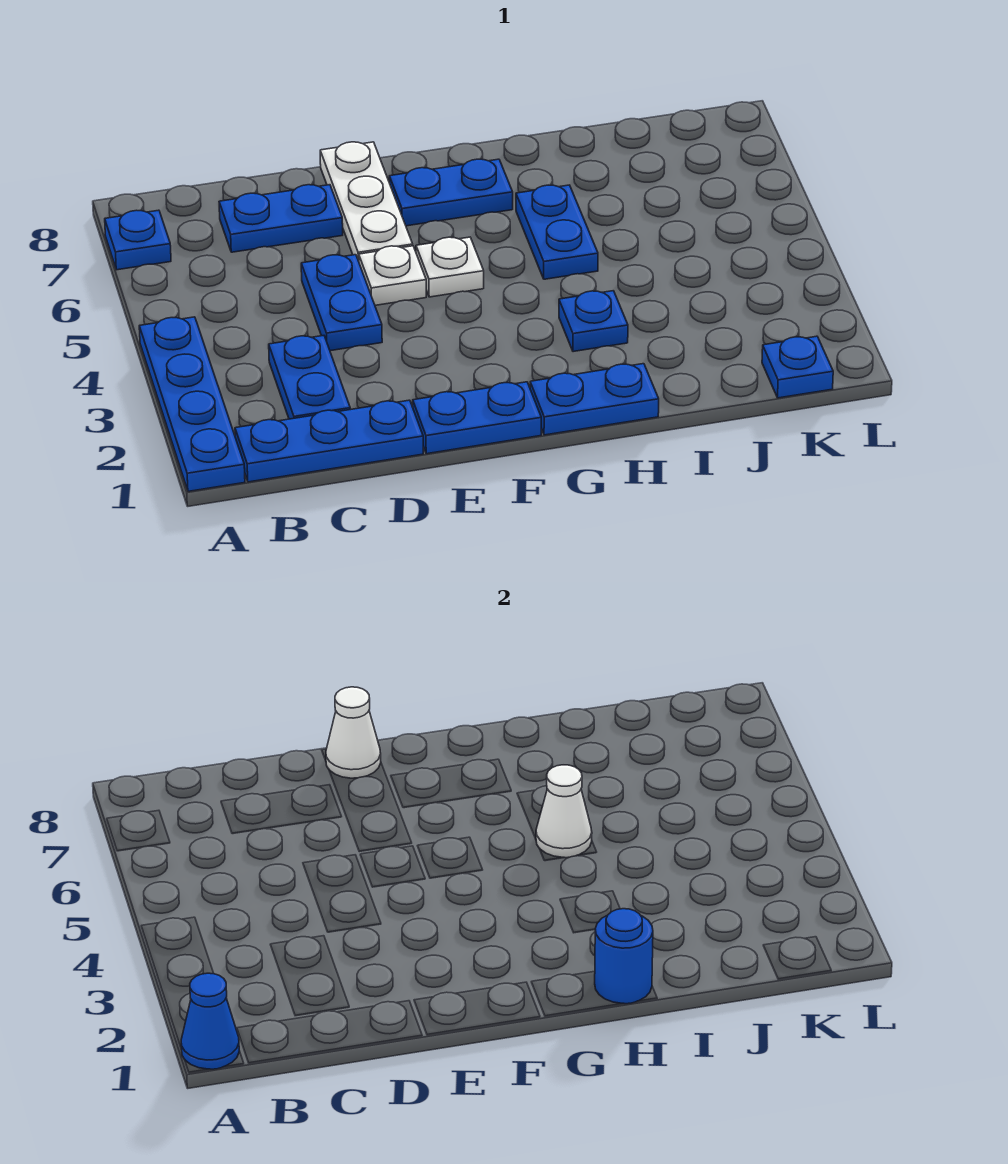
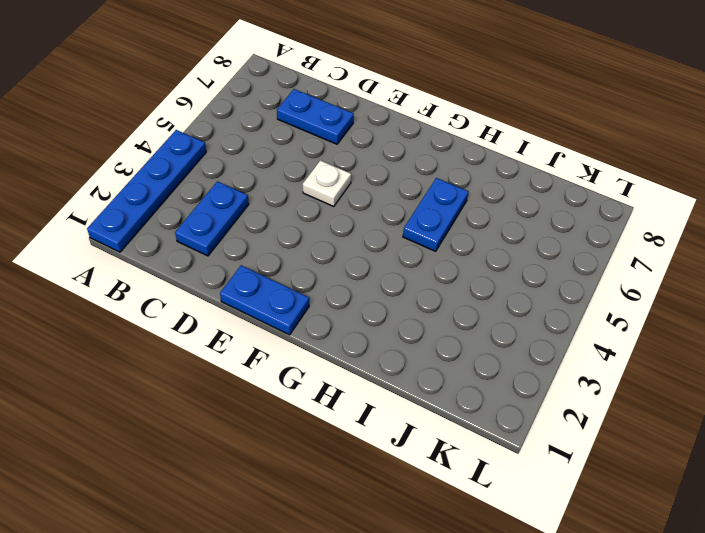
none -> blue plate A7 level 1
none -> blue plate B1:D1 level 1
none -> blue plate D4:D5 level 1

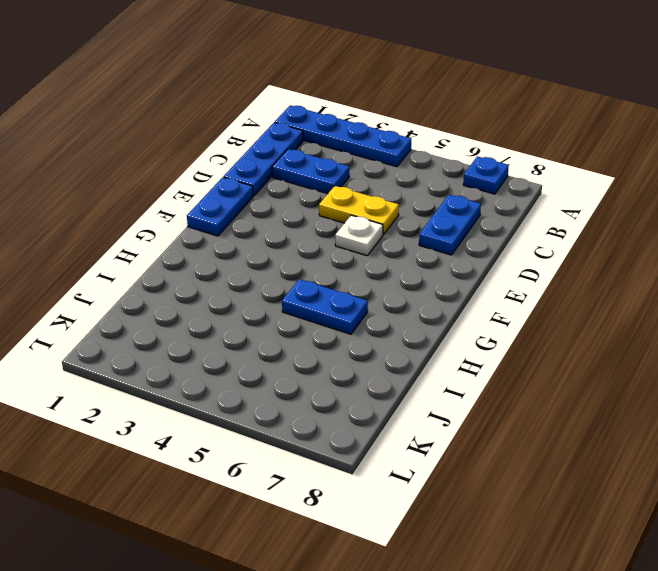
yellow plate D4:D5 level 1 -> blue plate D4:D5 level 1
none -> white plate E6:E8 level 1
none -> white plate F5 level 1
none -> blue plate F7:G7 level 1

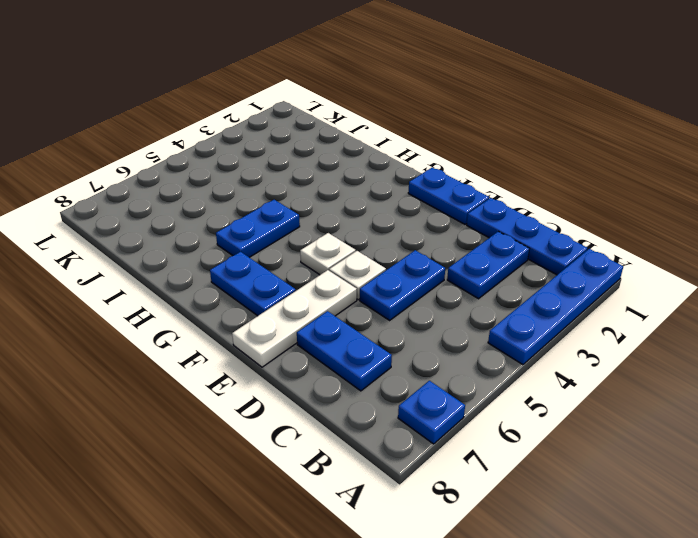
none -> blue plate G1:H1 level 1
none -> blue plate H3 level 1
none -> blue plate K1 level 1

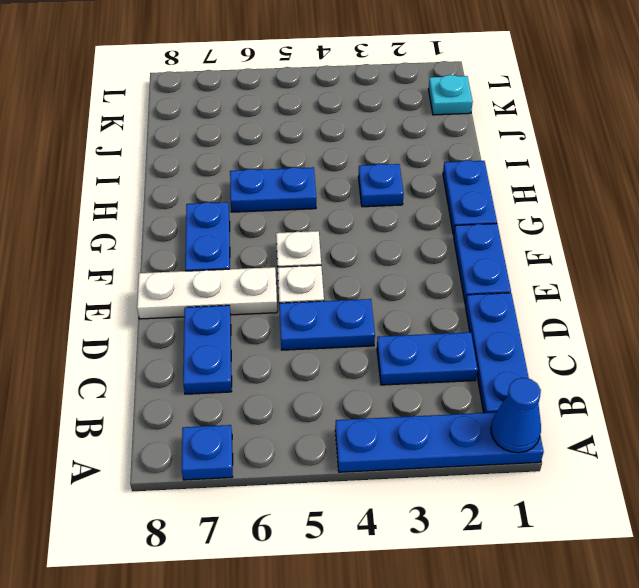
cyan plate K1 level 1 -> blue plate K1 level 1
none -> white cone E8 level 2
none -> blue round brick H1 level 2
none -> white cone H5 level 2

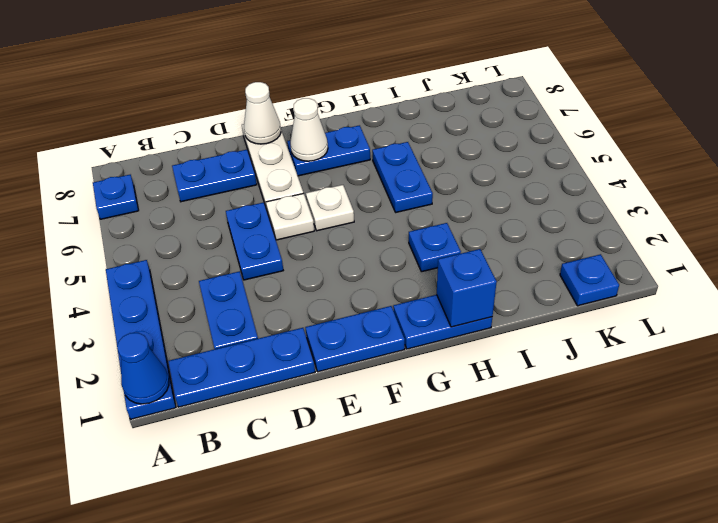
white cone F7 level 2 -> white cone H5 level 2
blue brick H1 level 2 -> blue round brick H1 level 2

